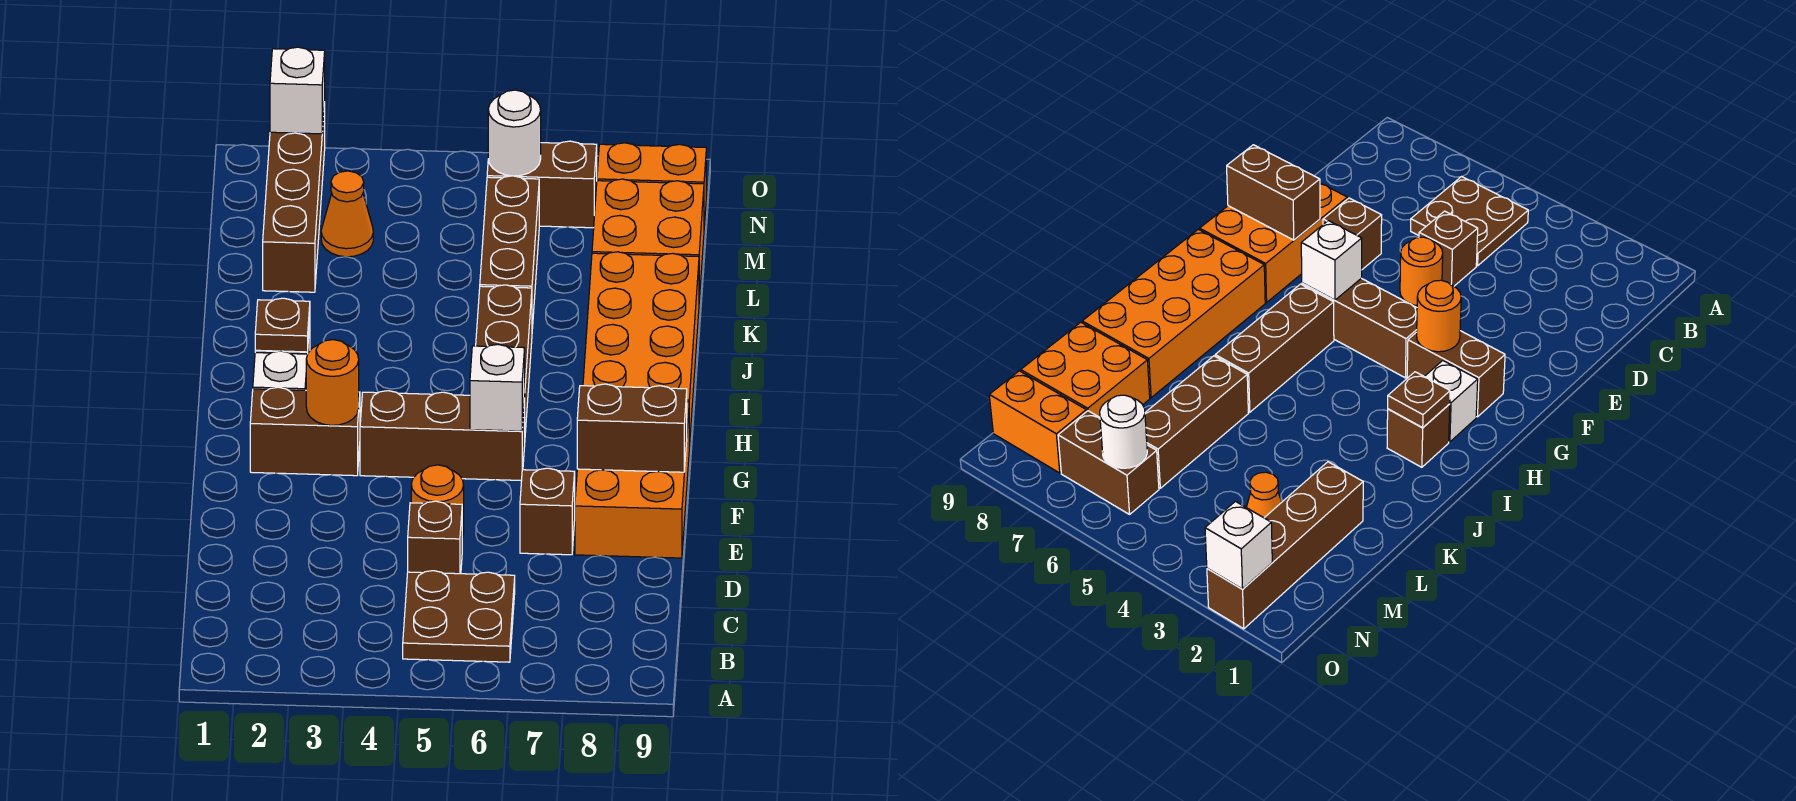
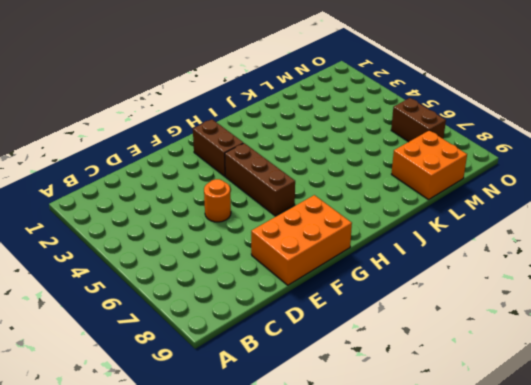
none -> brown plate B5:C6 level 1
none -> brown brick D5 level 1
none -> brown brick E7 level 1

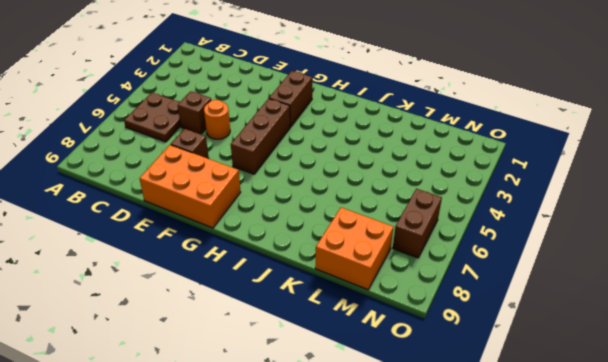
none -> white brick H2 level 1
none -> brown brick H6:J6 level 1
none -> orange brick H8:K9 level 1

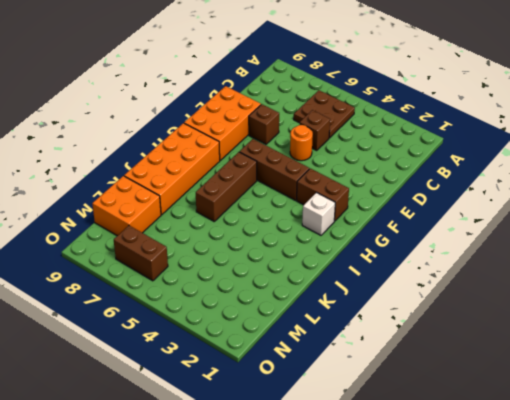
none -> brown brick I2 level 1
none -> brown brick K6:M6 level 1
none -> brown brick L2:O2 level 1

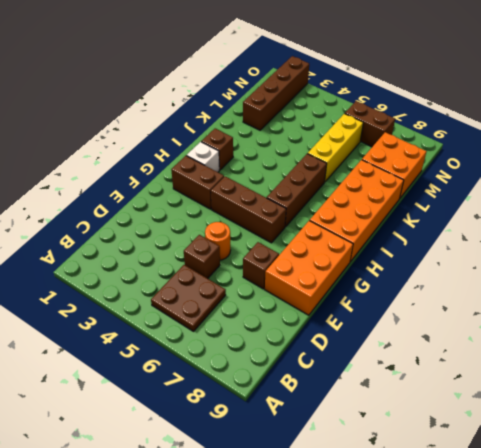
yellow brick K6:M6 level 1 -> brown brick K6:M6 level 1
none -> orange cone M3 level 1
none -> orange brick N8:N9 level 1
none -> brown brick F8:F9 level 2

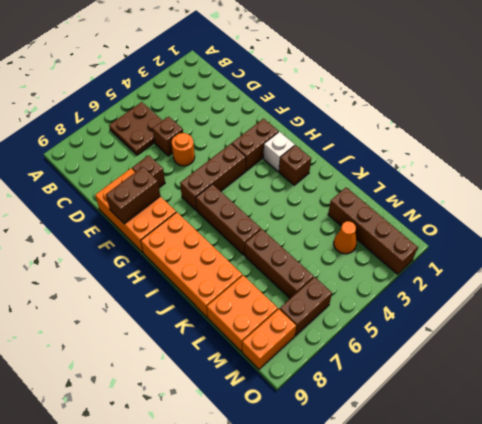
none -> orange round brick G3 level 2
none -> white brick G6 level 2
none -> brown plate I2 level 2

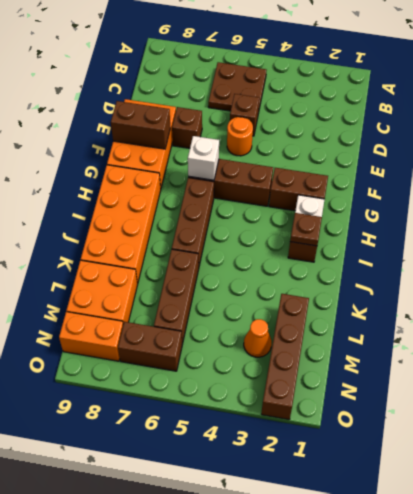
none -> orange round brick G3 level 2
none -> white round brick N6 level 2
none -> white brick O2 level 2

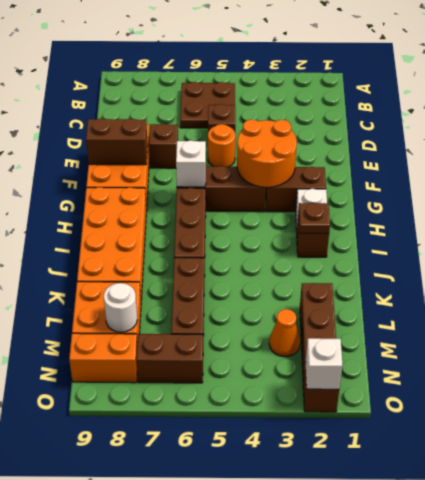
orange round brick F3:G4 level 2 -> orange round brick G3 level 2
white round brick M8 level 2 -> white round brick N6 level 2

